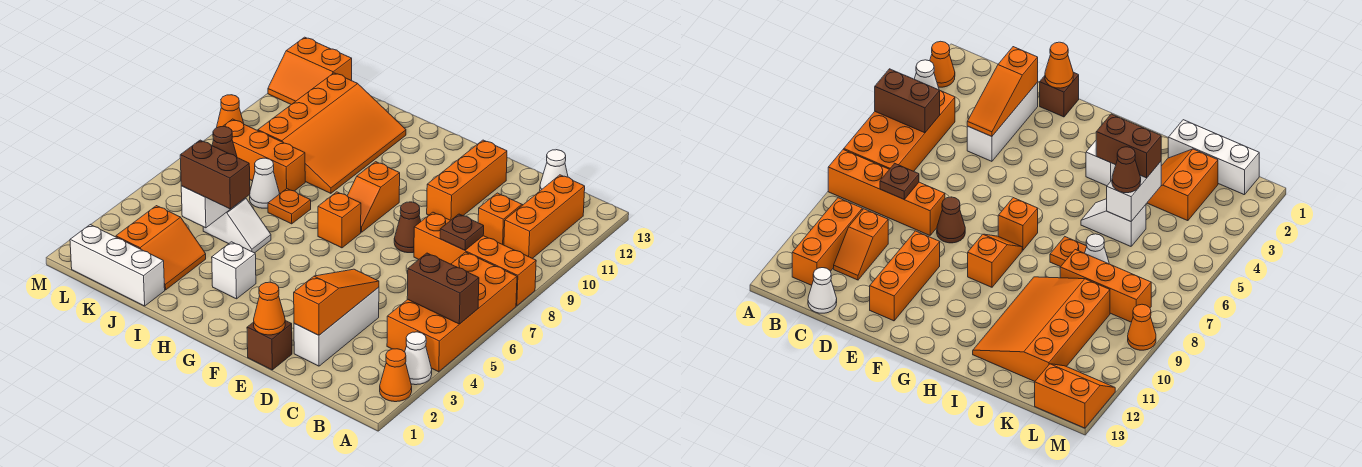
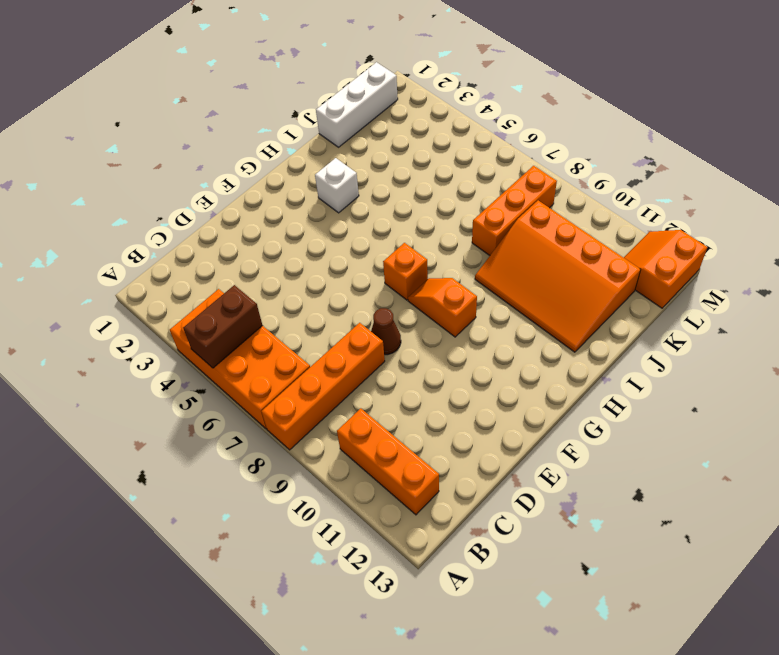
none -> orange cone A2 level 1
none -> white cone A3 level 1
none -> orange slope C10:C11 level 1 top 10
none -> white cone C13 level 1

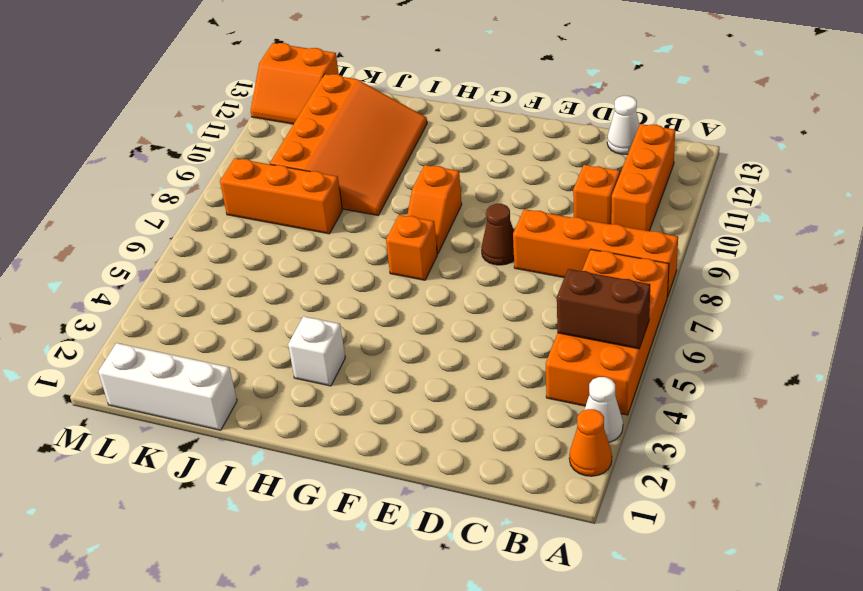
none -> white brick D2:D4 level 1
none -> brown brick E1 level 1
none -> orange brick E10:E12 level 1
none -> white slope I5:J5 level 1 top J

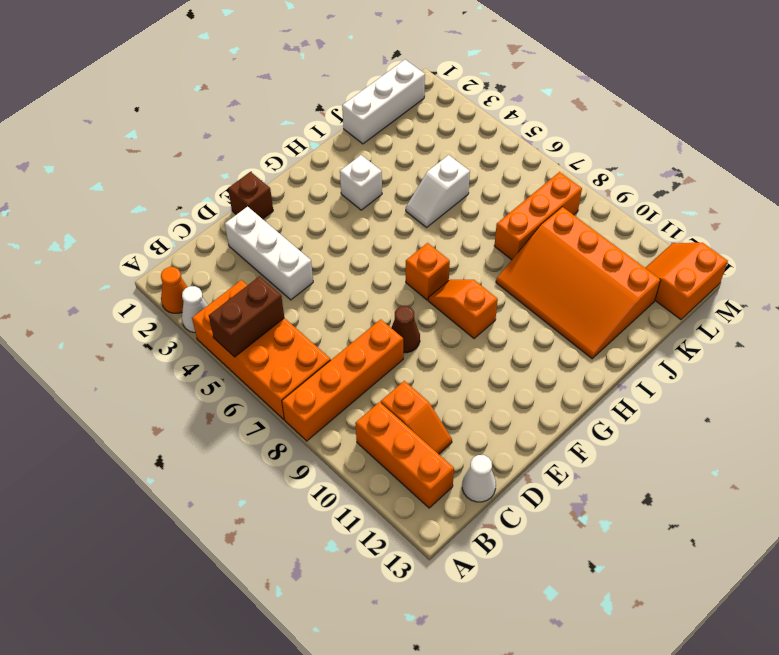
none -> orange brick E10:E12 level 1
none -> orange plate I7 level 1
none -> orange slope J2:K3 level 1 top K
none -> white cone J7 level 1

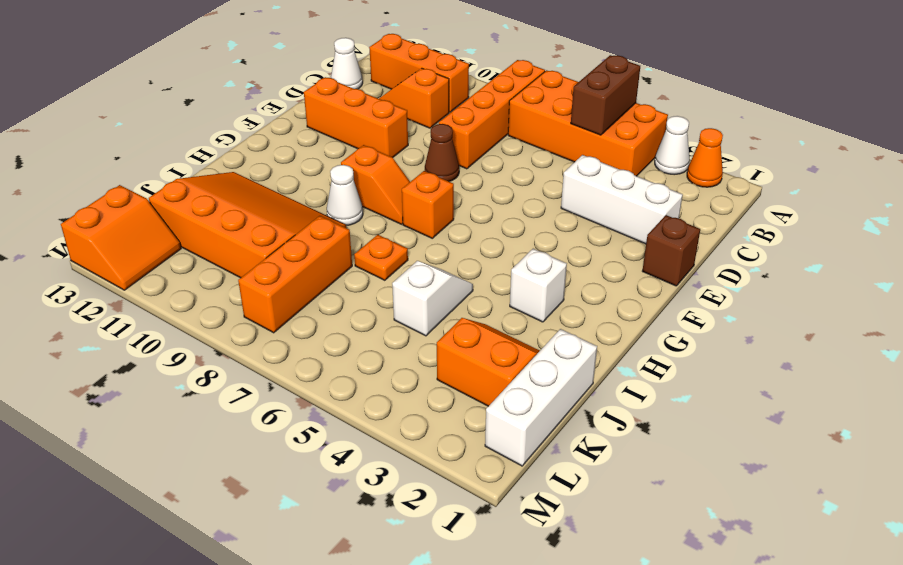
white cone H9 level 1 -> white cone J7 level 1
none -> orange cone M9 level 1
none -> brown plate C8 level 2
none -> orange slope D2:D4 level 2 top 2
none -> orange cone E1 level 2

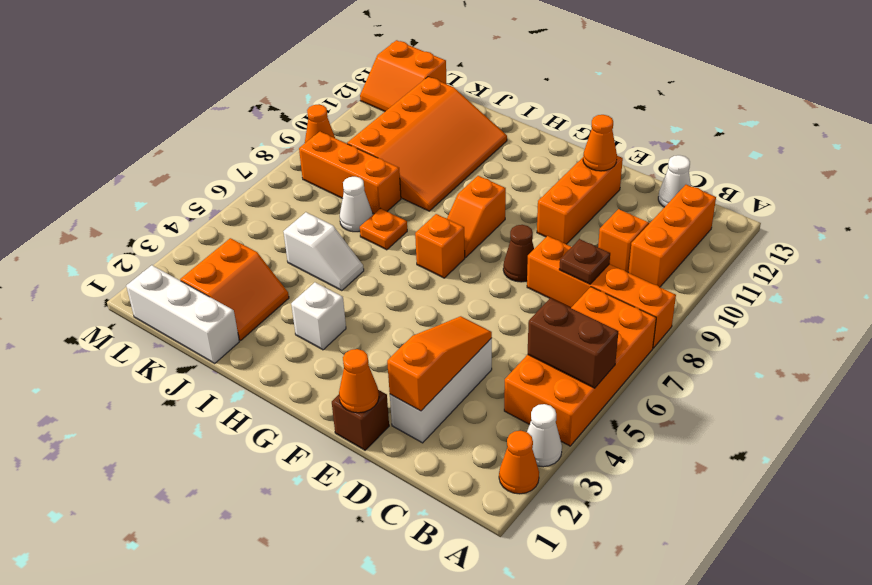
orange cone E12 level 2 -> none
none -> white brick J4:J5 level 2
none -> brown brick I4:J4 level 3
none -> brown cone J5 level 3

